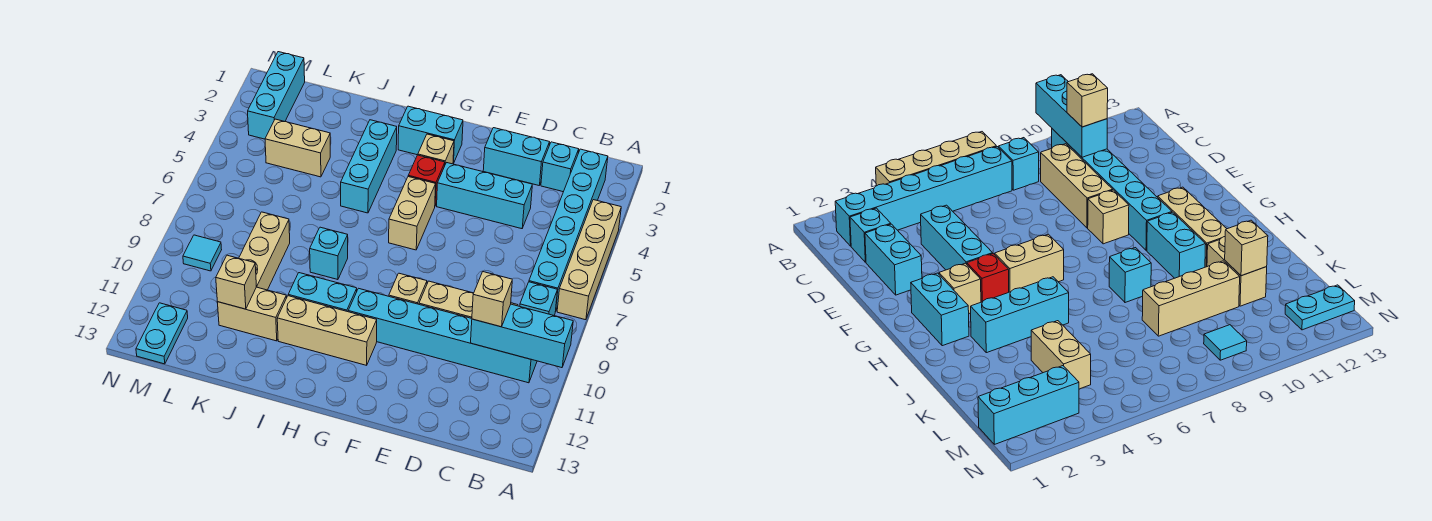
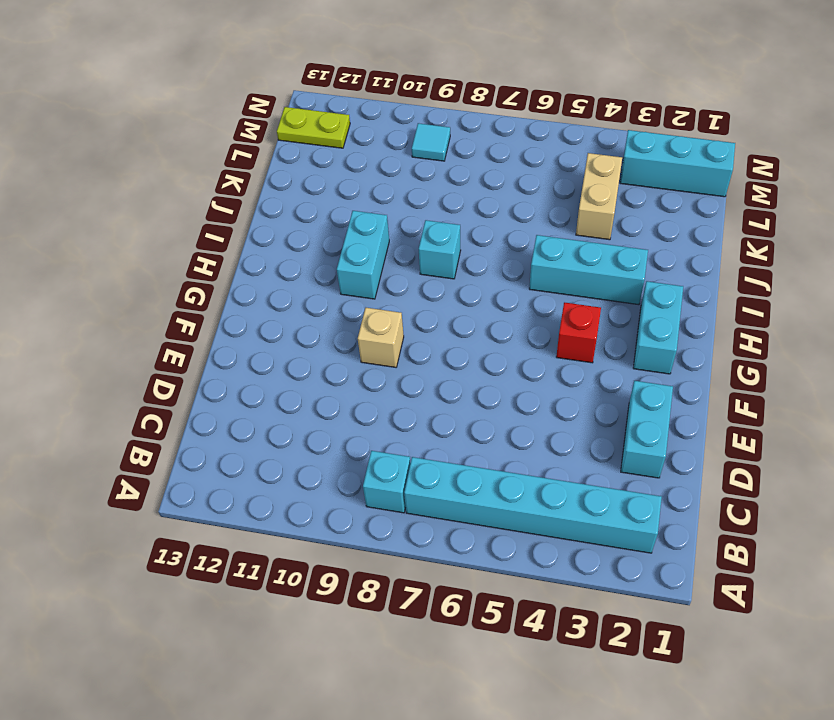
lime plate M12:M13 level 1 -> cyan plate M12:M13 level 1
none -> tan brick A4:A7 level 1
none -> cyan brick B10:G10 level 1
none -> cyan brick C2 level 1

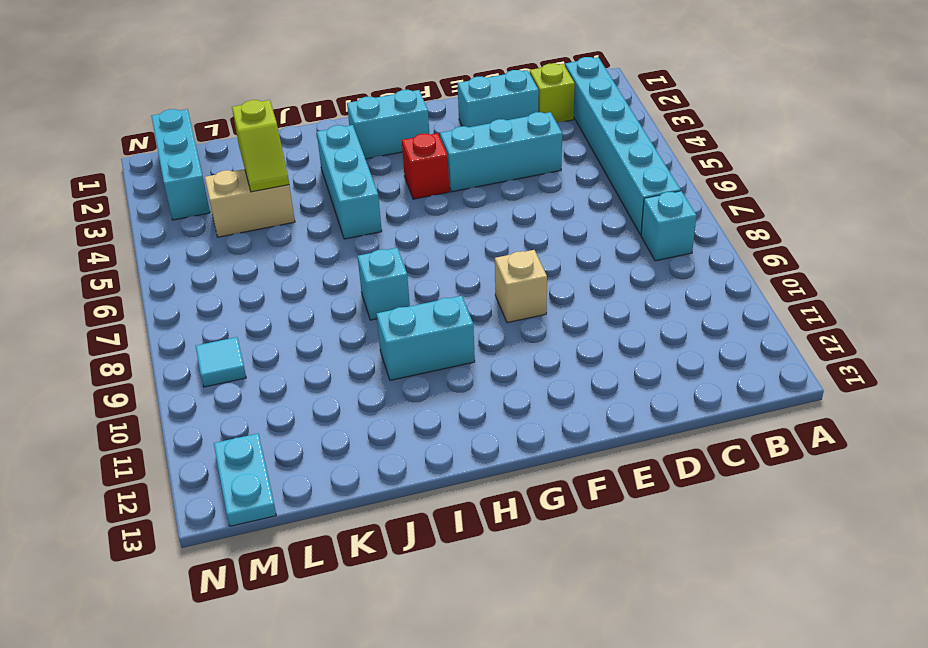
lime brick C2 level 1 -> cyan brick C2 level 1
lime slope K3:K4 level 2 top 3 -> none
none -> tan brick A4:A7 level 1
none -> cyan brick B10:G10 level 1
none -> tan brick C9:E9 level 1

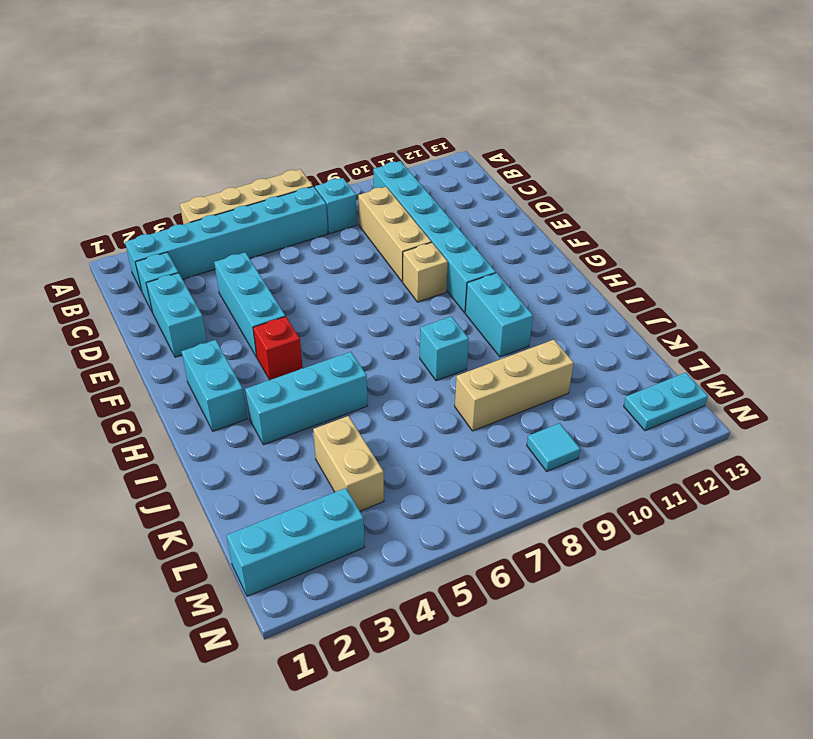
none -> tan brick G3 level 1
none -> tan brick G5:G6 level 1
none -> tan brick G11:I11 level 1

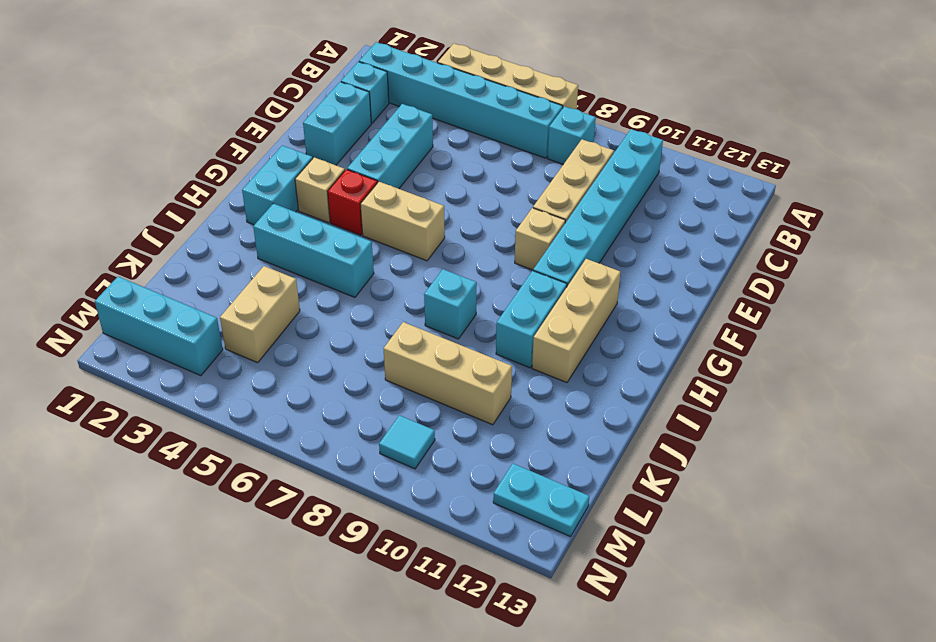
none -> tan brick J11:K11 level 1
none -> cyan brick A10:C10 level 2
none -> tan brick K11 level 2

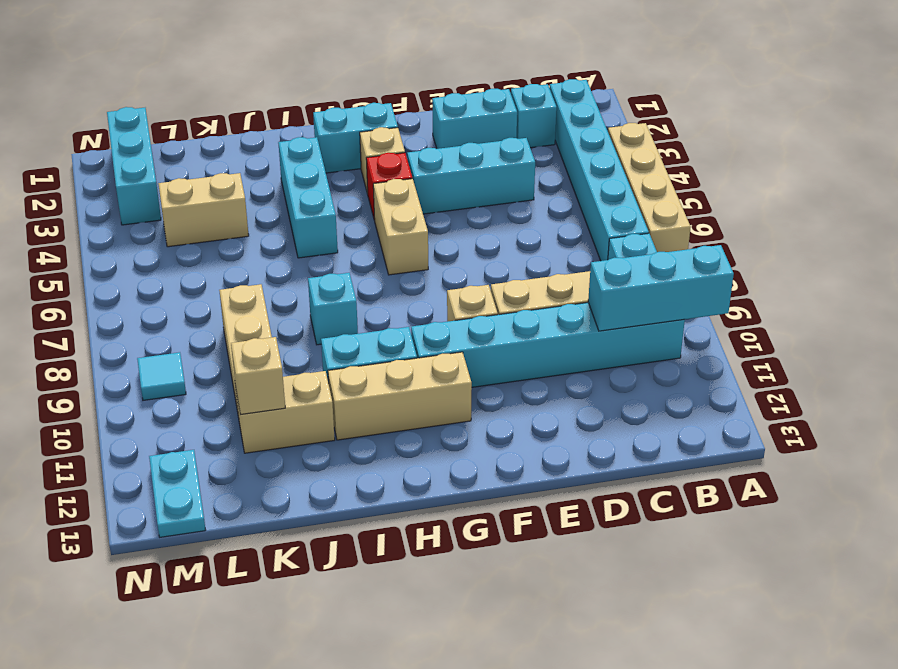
none -> tan brick C10 level 3

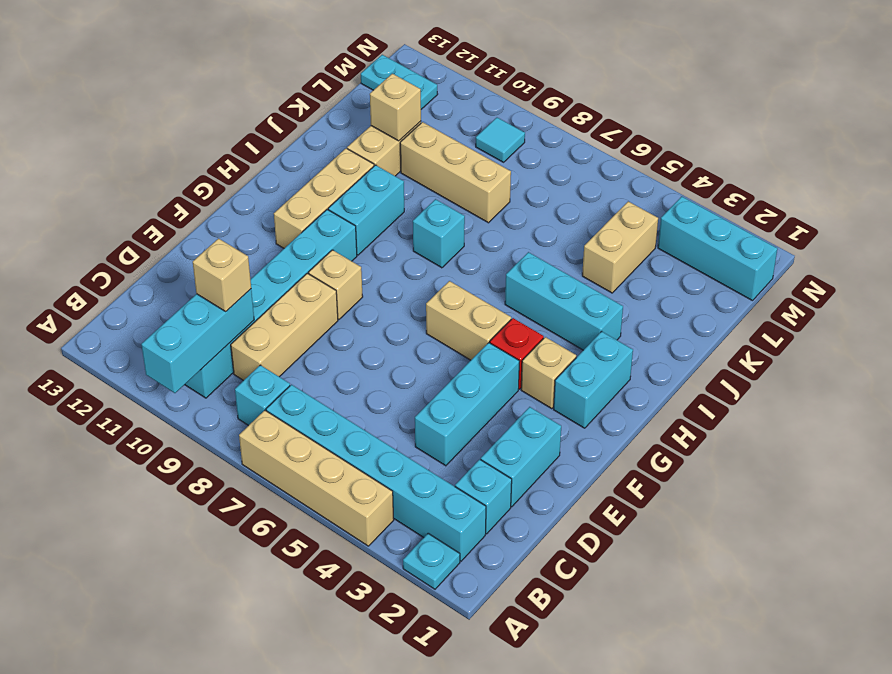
cyan plate A2 level 1 -> none

